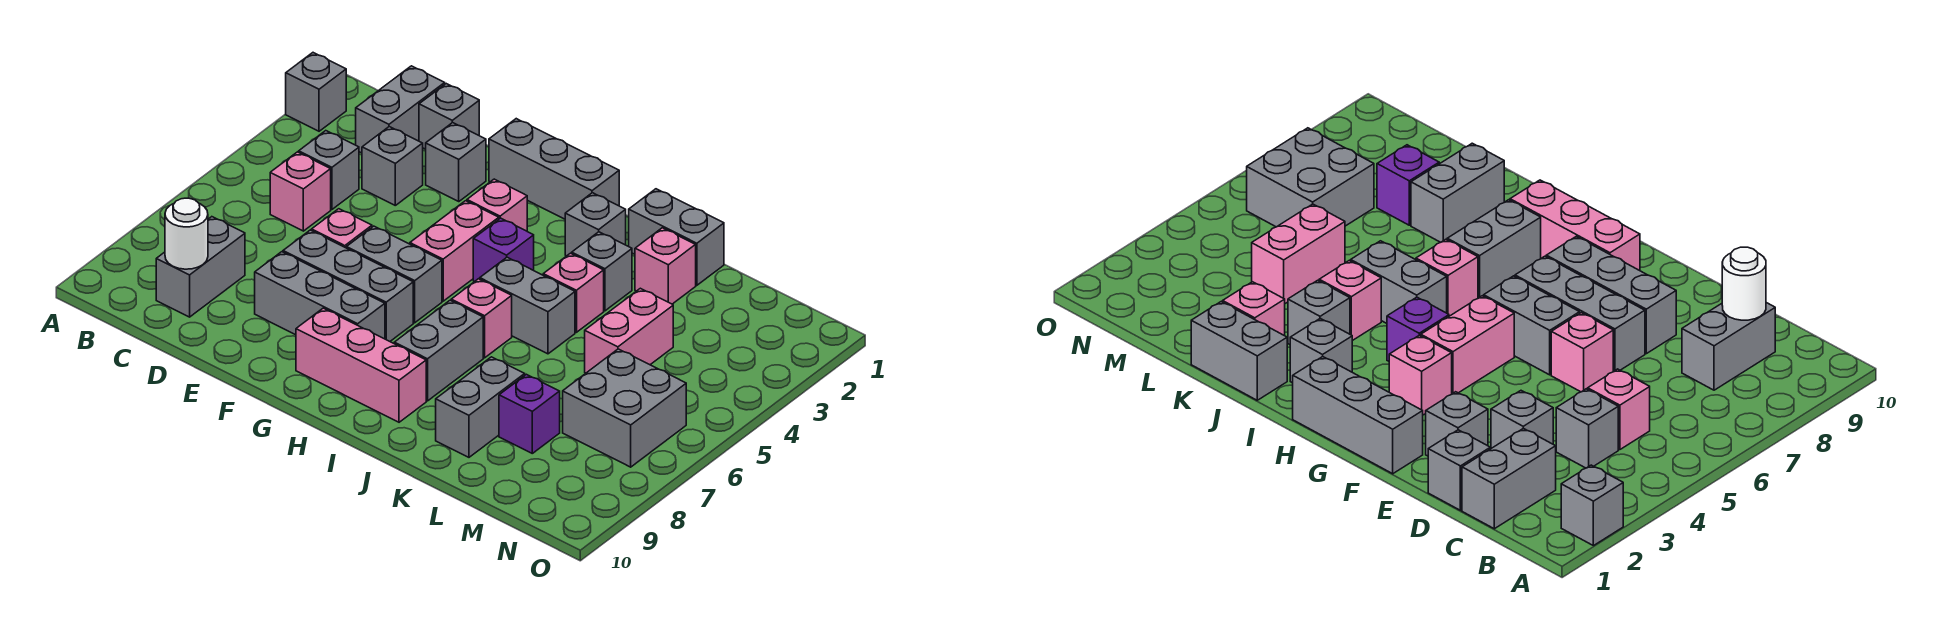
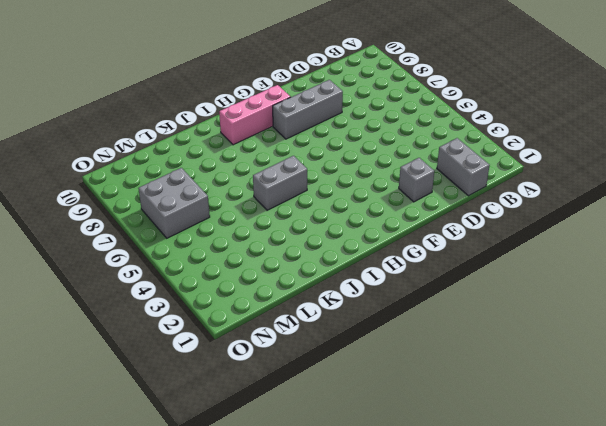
none -> grey brick A2 level 1
none -> grey brick C4 level 1
none -> pink brick C5 level 1
none -> grey brick C8:C9 level 1

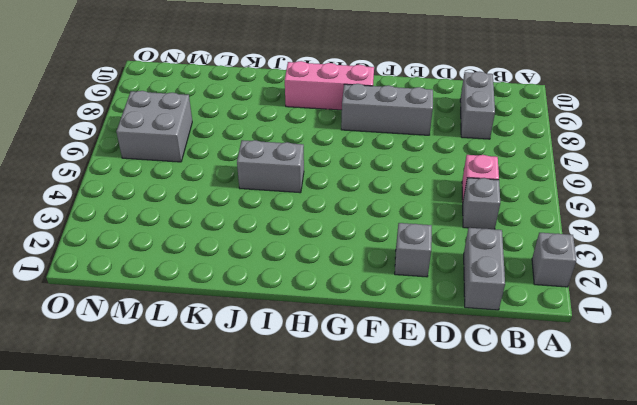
none -> grey brick D1 level 1
none -> grey brick D3 level 1
none -> pink brick E6 level 1
none -> grey brick E7:G7 level 1

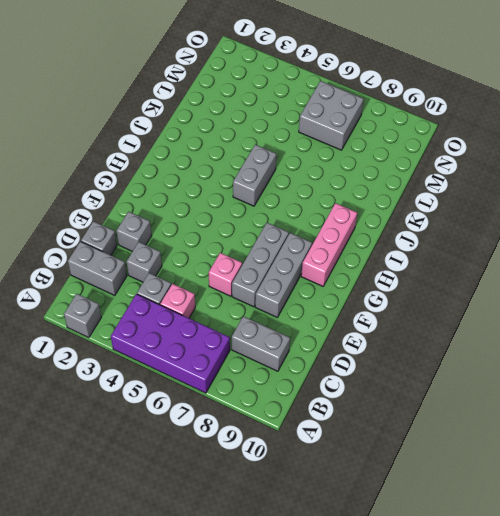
purple brick A4:B7 level 1 -> none
none -> grey brick F1:H1 level 1
none -> grey brick F6:G6 level 1
none -> pink brick G3 level 1
none -> pink brick G4:G5 level 1

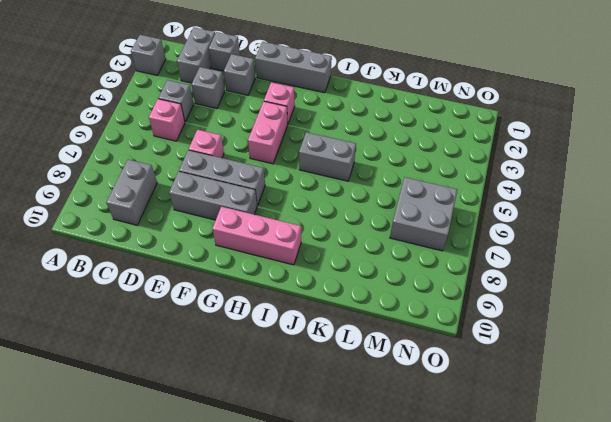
none -> grey brick F6:G6 level 1
none -> purple brick H4 level 1
none -> grey brick I2 level 1
none -> pink brick I6 level 1

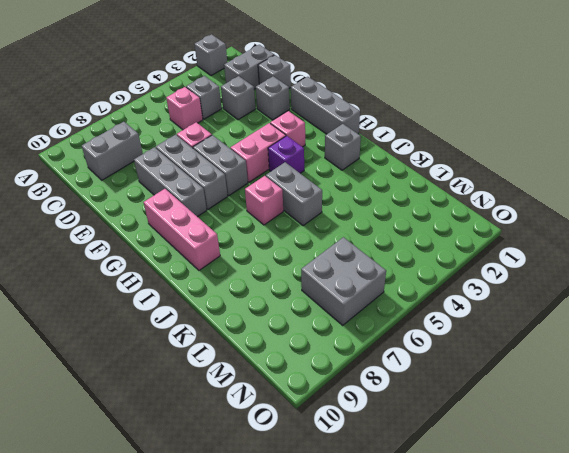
none -> grey brick I7:I8 level 1
none -> grey brick J1:K1 level 1
none -> grey brick J3 level 1
none -> pink brick J4 level 1

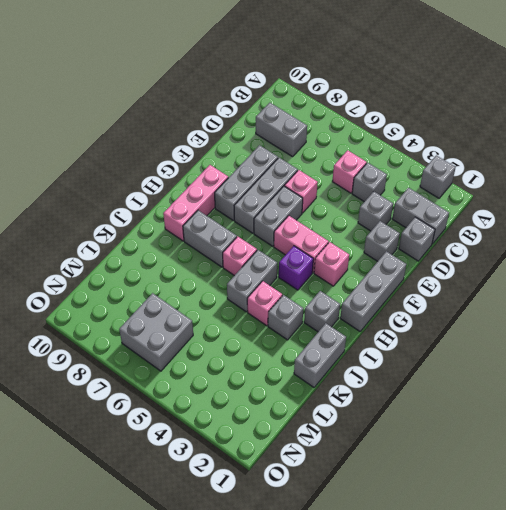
none -> pink brick K2 level 1
none -> grey brick K8:K9 level 1
none -> pink brick L4:L5 level 1
none -> purple brick L8 level 1

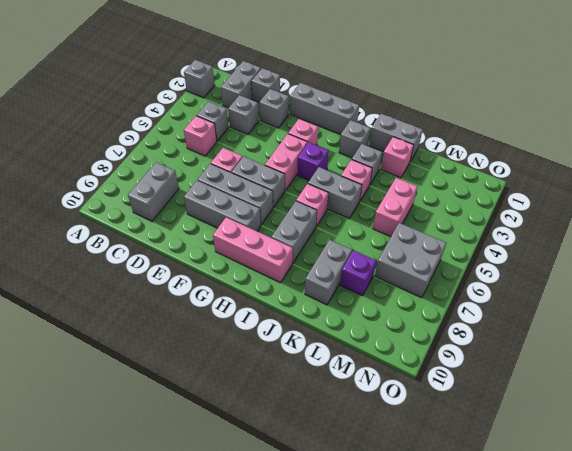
none -> white round brick C9 level 2

